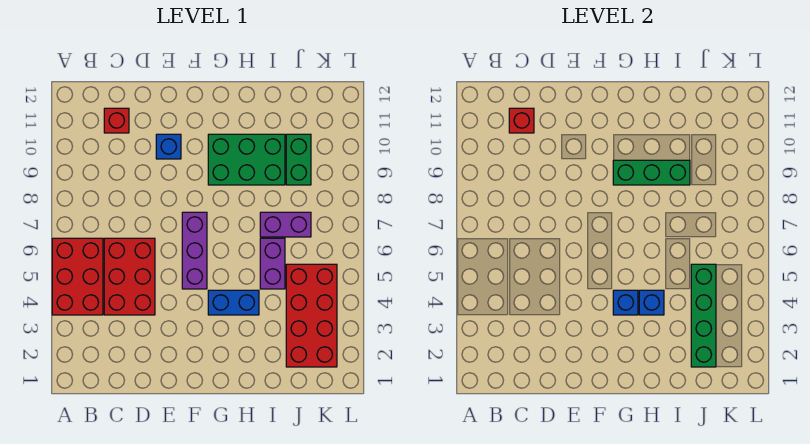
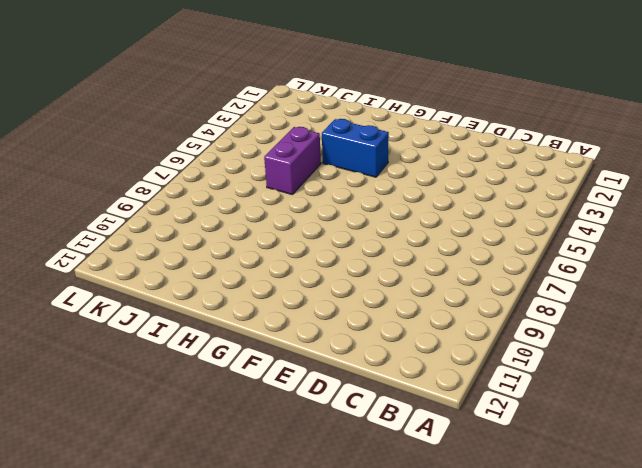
none -> red brick A4:B6 level 1
none -> red brick C4:D6 level 1
none -> red brick C11 level 1

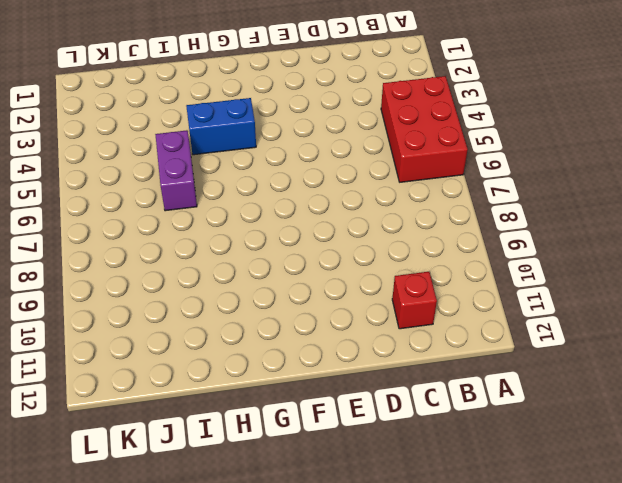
none -> red brick C4:D6 level 1
none -> blue brick E10 level 1
none -> purple brick F5:F7 level 1

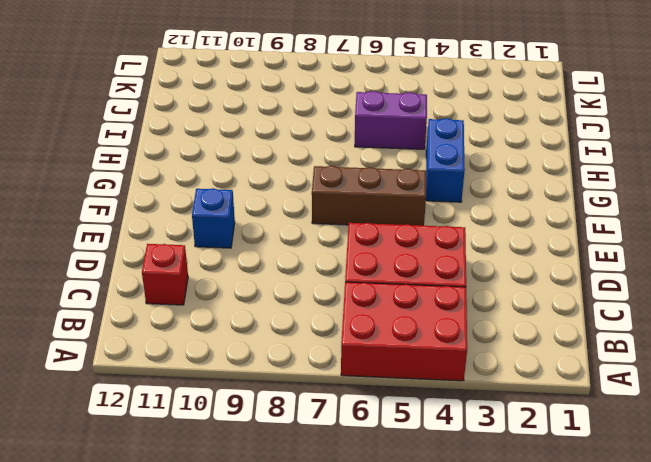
brown brick F5:F7 level 1 -> purple brick F5:F7 level 1
none -> green brick G9:I10 level 1
none -> purple brick I7:J7 level 1
none -> red brick J2:K5 level 1

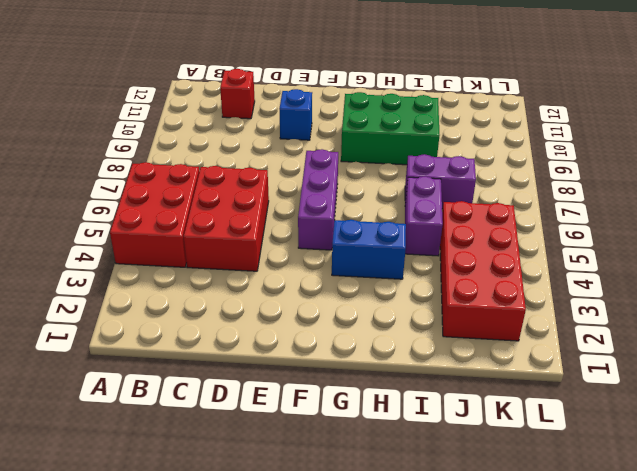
none -> green brick J9:J10 level 1
none -> red brick C11 level 2
none -> blue brick G4 level 2

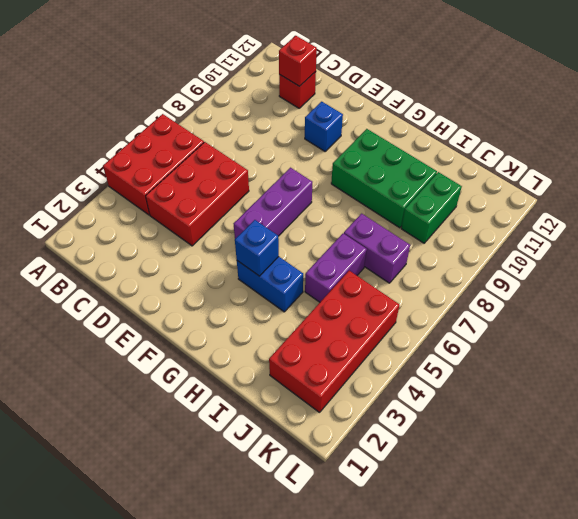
none -> green brick G9:I9 level 2
none -> blue brick H4 level 2
none -> green brick J2:J5 level 2

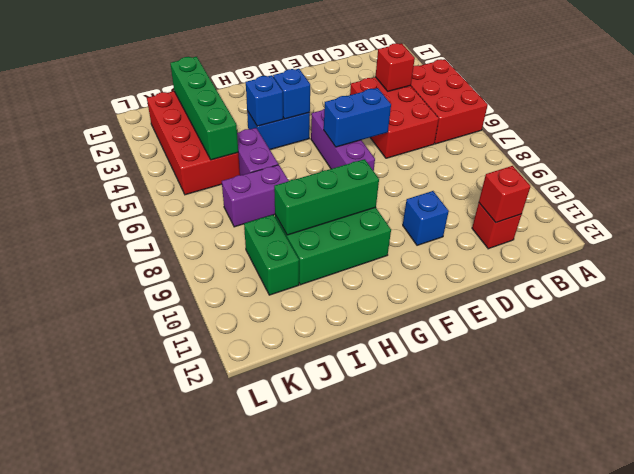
red brick C4 level 2 -> none
blue brick E6:F6 level 2 -> none

